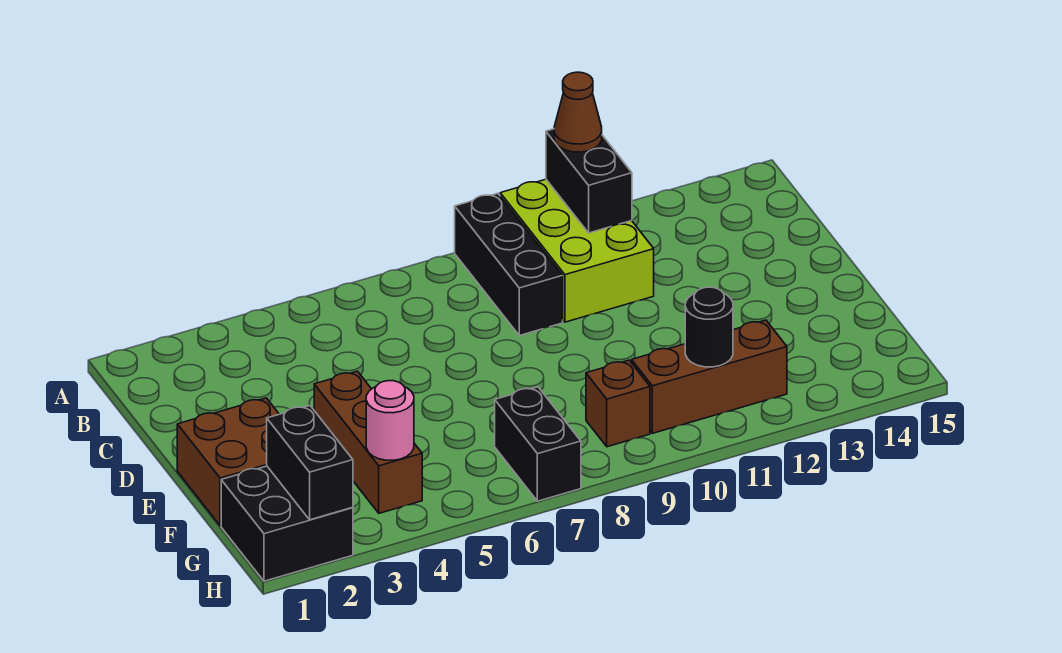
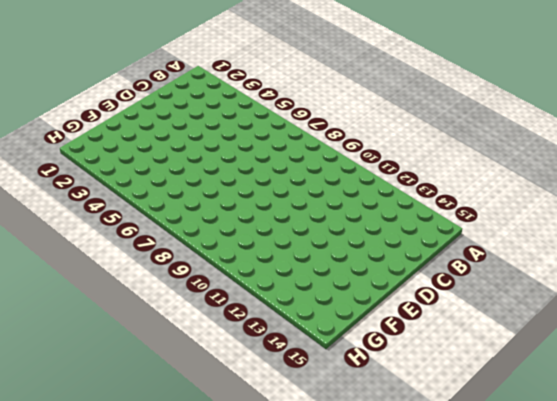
none -> black brick A9:C9 level 1
none -> lime brick A10:C11 level 1
none -> brown brick E1:F2 level 1

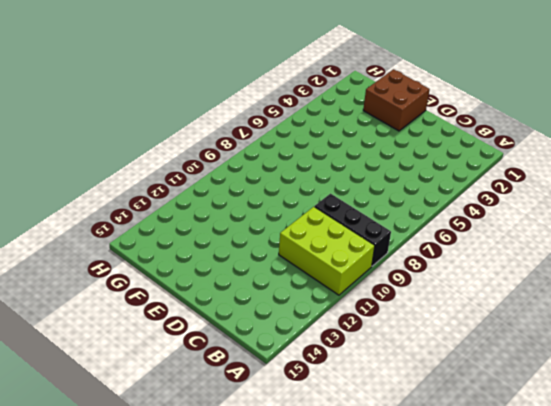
none -> brown brick E4:G4 level 1
none -> black brick G1:H2 level 1
none -> black brick G7:H7 level 1

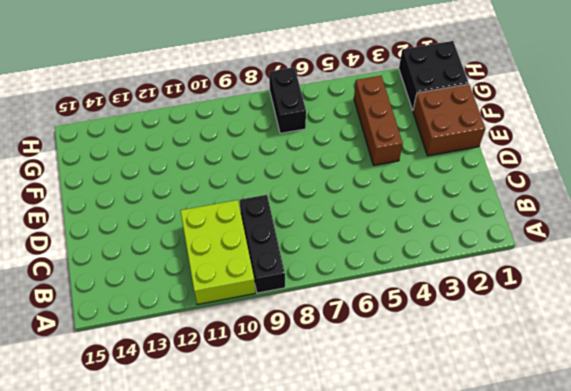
none -> brown brick G9 level 1
none -> brown brick G10:G12 level 1
none -> black brick A11:B11 level 2

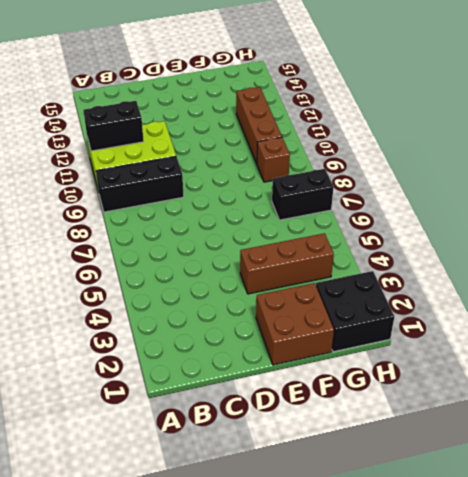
none -> black brick G2:H2 level 2
none -> pink round brick G4 level 2
none -> black round brick G11 level 2

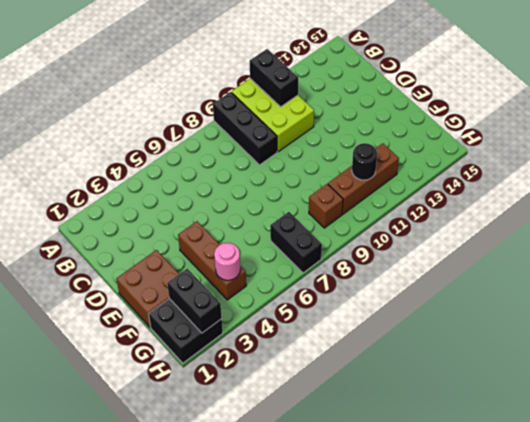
none -> brown cone A11 level 3

